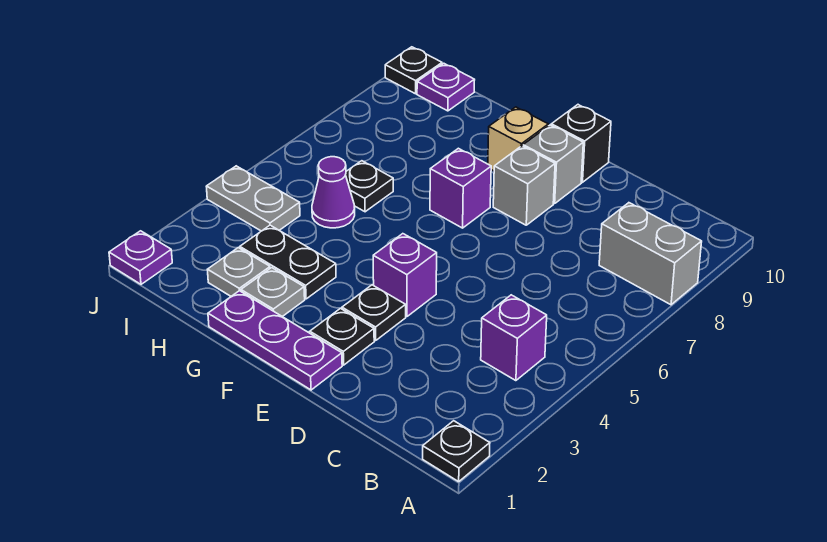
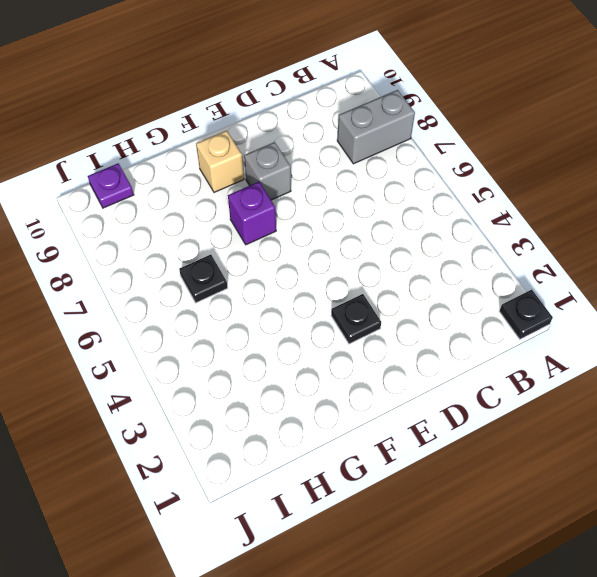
none -> purple brick B4 level 1
none -> purple plate E1:G1 level 1
none -> black plate E2 level 1

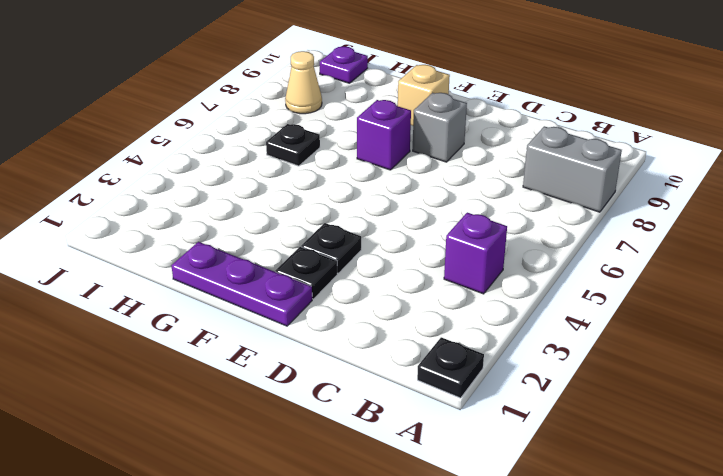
tan cone I8 level 1 -> none
none -> purple brick E4 level 1
none -> grey brick E9 level 1
none -> black brick E10 level 1

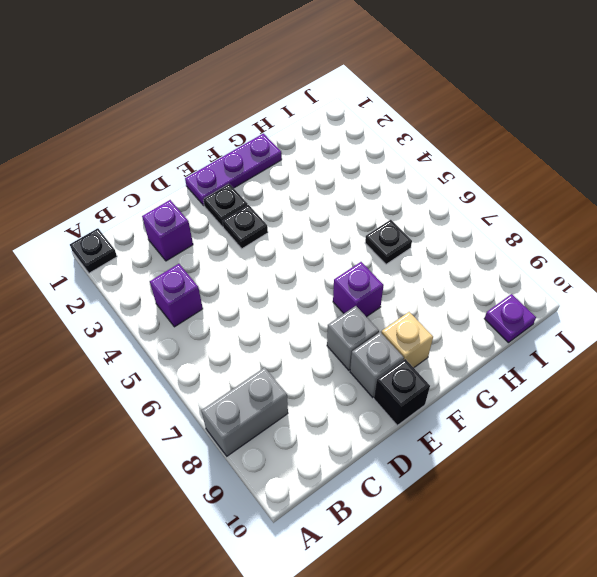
purple brick C2 level 1 -> purple brick E4 level 1
none -> grey plate G2 level 1
none -> black plate G3:H3 level 1
none -> grey plate H2 level 1

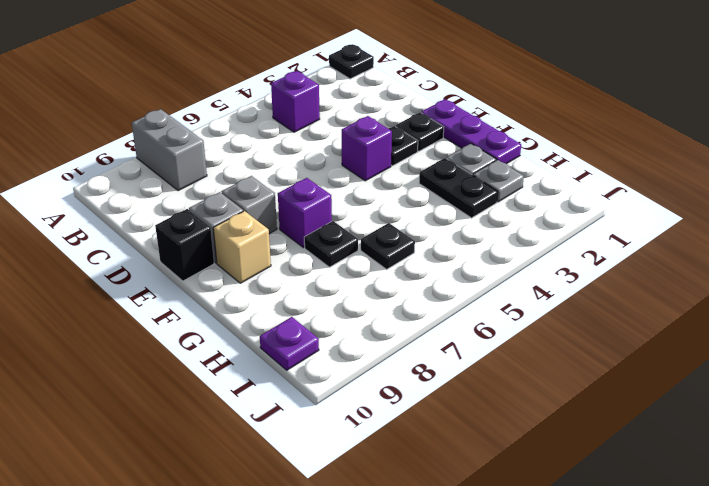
black plate G7 level 1 -> black plate J10 level 1
none -> purple cone H5 level 1
none -> grey plate I4:J4 level 1
none -> purple plate J1 level 1

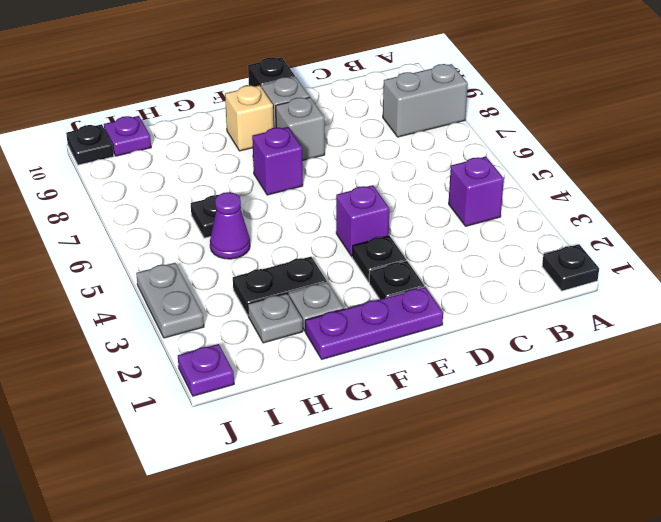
grey plate J3:J4 level 1 -> grey plate I4:J4 level 1

